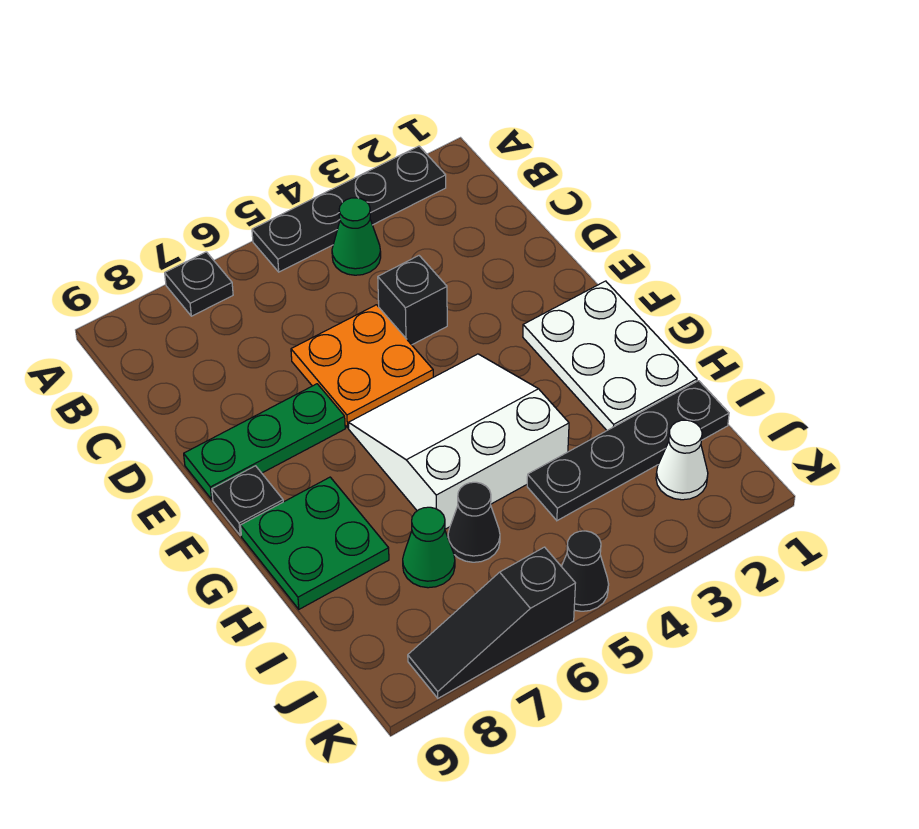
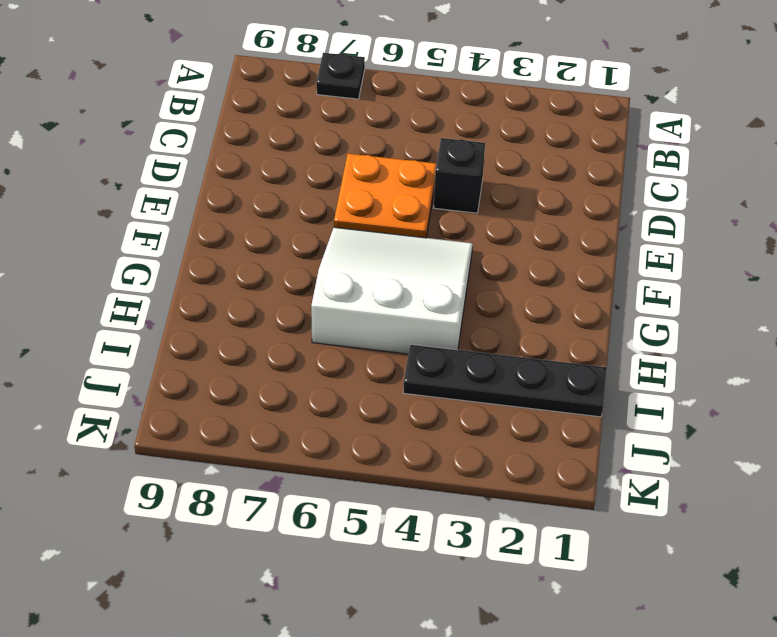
none -> black plate A2:A5 level 1
none -> green cone B4 level 1
none -> green plate E7:E9 level 1

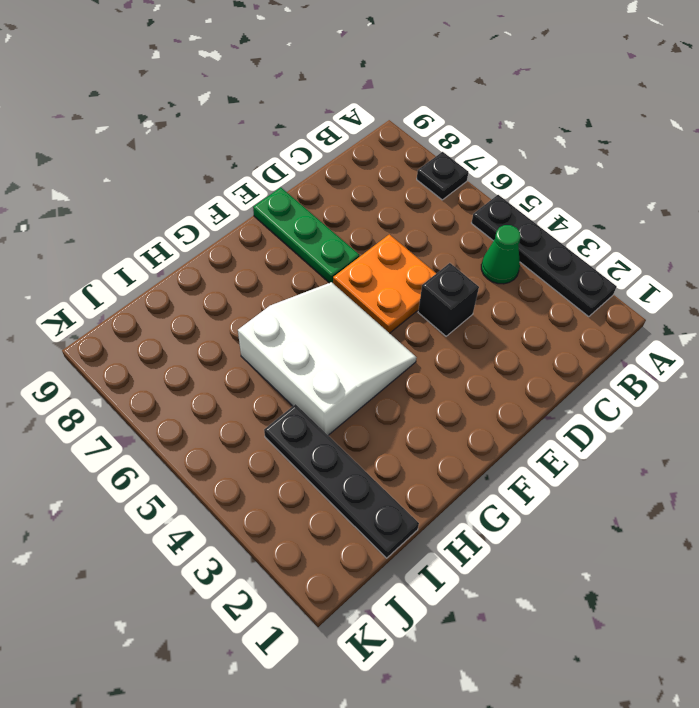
none -> white plate F1:H2 level 1
none -> black plate F9 level 1
none -> green plate G8:H9 level 1

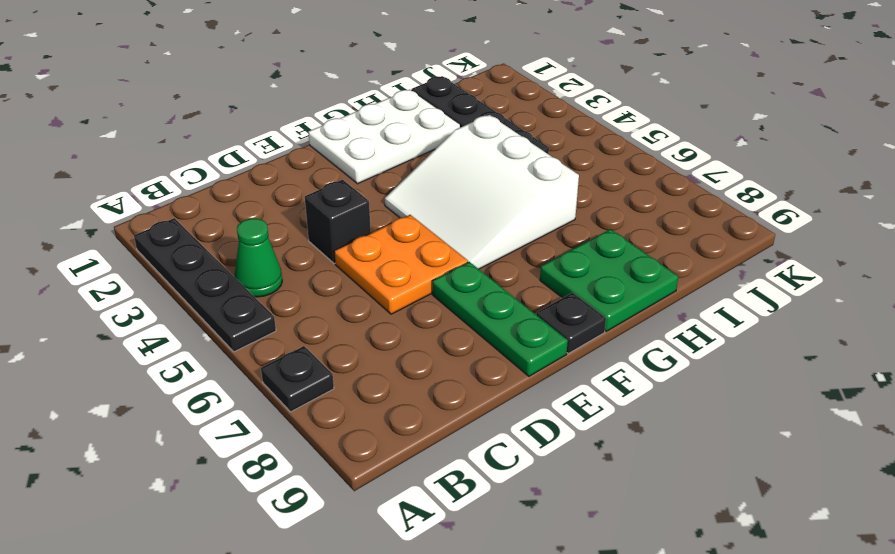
none -> black cone I6 level 1
none -> green cone I7 level 1
none -> white cone J2 level 1

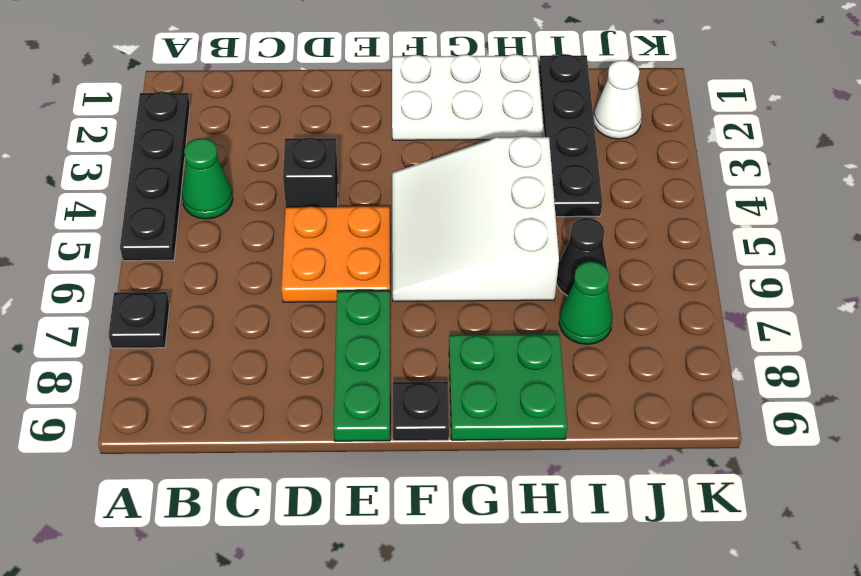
none -> black cone K5 level 1
none -> black slope K6:K8 level 1 top 6

